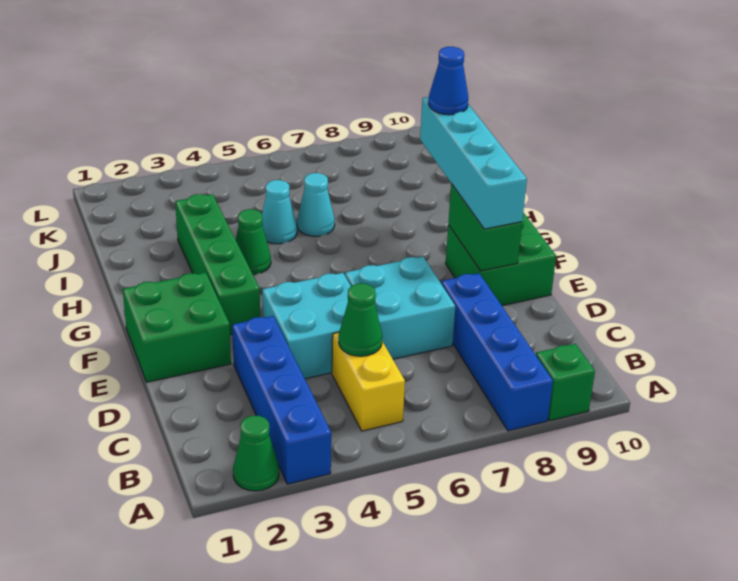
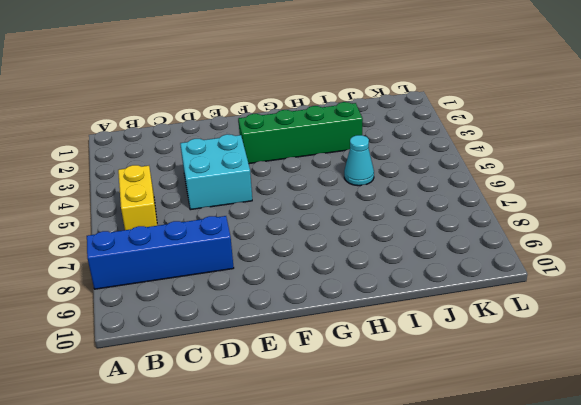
yellow brick B5:B6 level 1 -> yellow brick B5:C5 level 1
none -> green cone A2 level 1
none -> blue brick A3:D3 level 1
none -> green brick A9 level 1

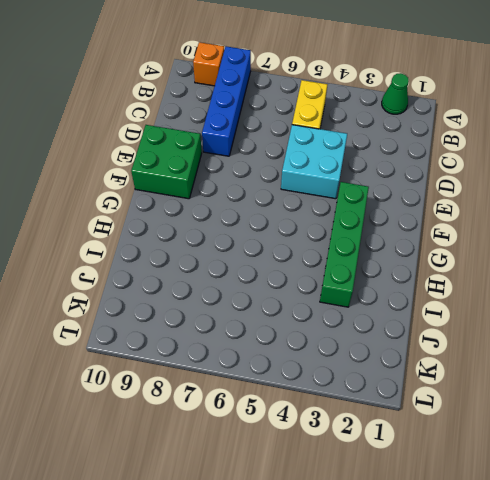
orange brick A9 level 1 -> green brick A9 level 1
none -> blue brick A3:D3 level 1
none -> cyan brick D6:E7 level 1
none -> green brick E1:F2 level 1

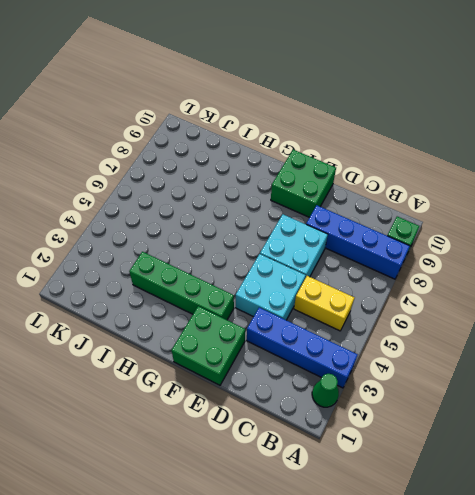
none -> green cone H4 level 1
none -> cyan cone I5 level 1
none -> cyan cone I6 level 1

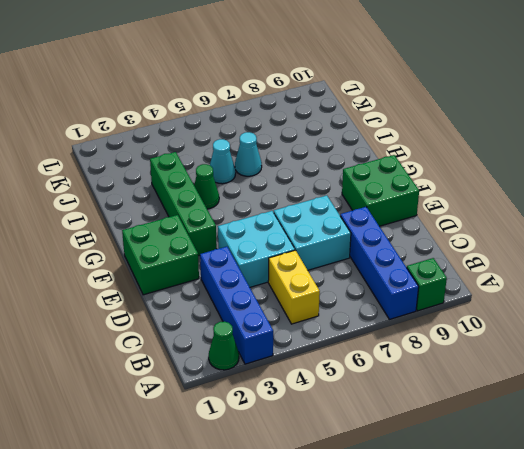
none -> green cone C5 level 2
none -> green brick E9:F9 level 2
none -> cyan brick E9:H9 level 3

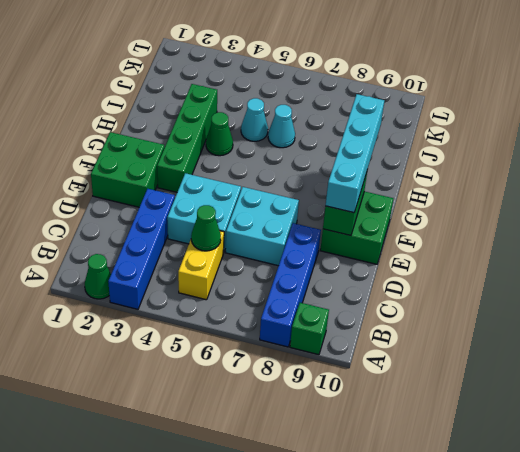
none -> blue cone H9 level 4

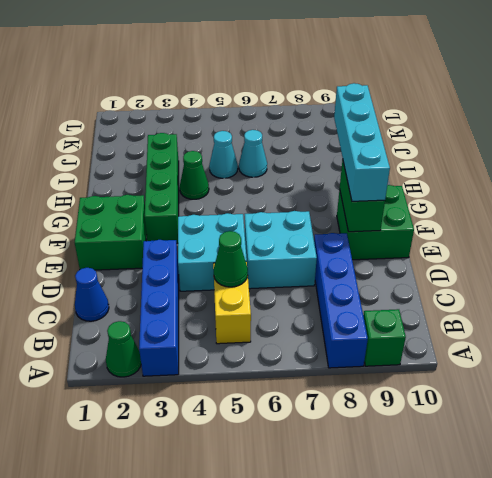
blue cone C1 level 1 -> blue cone H9 level 4

